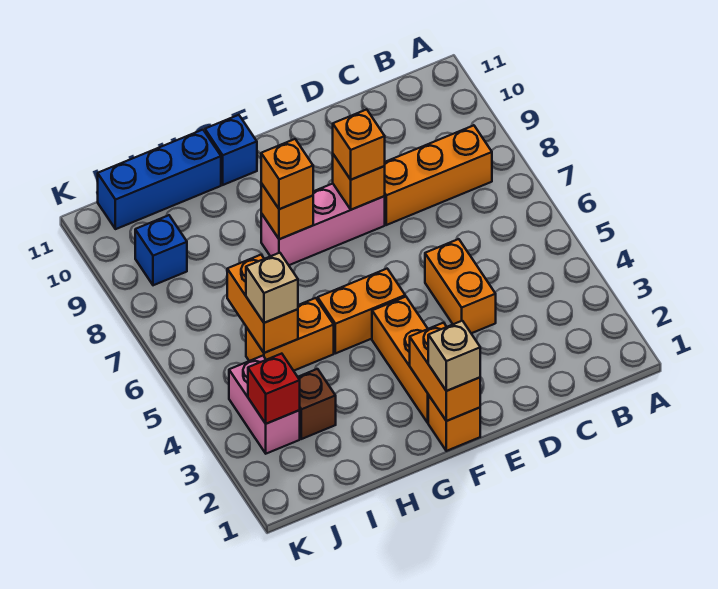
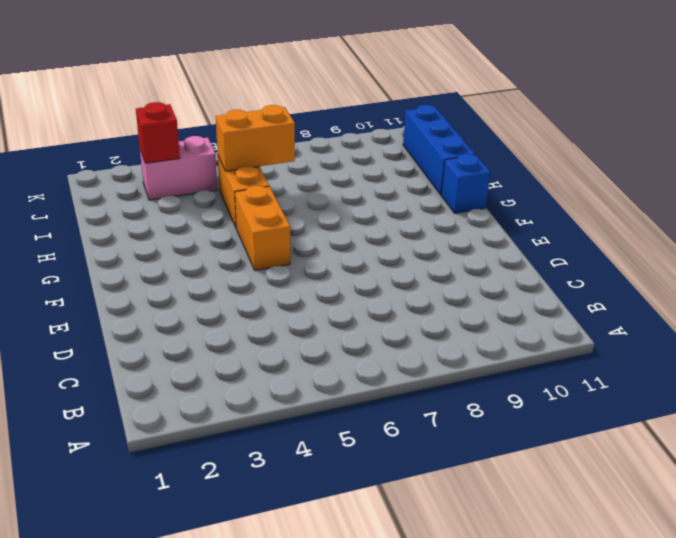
none -> orange brick B8:D8 level 1
none -> orange brick D4:D5 level 1
none -> pink brick E8:G8 level 1

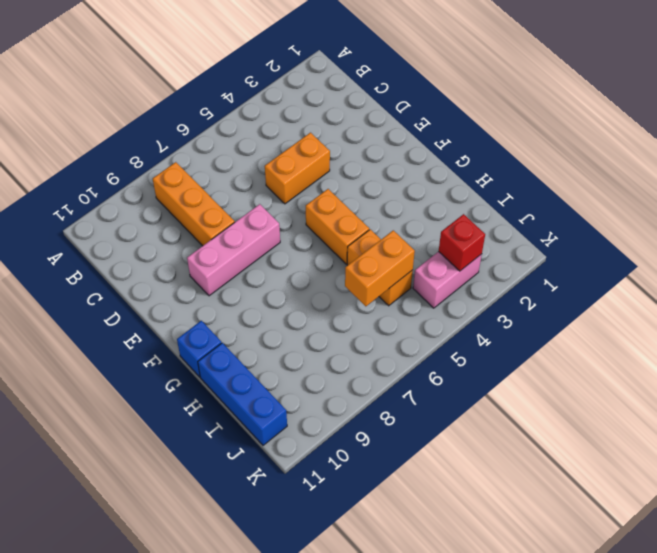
pink brick E7:E9 level 1 -> pink brick E8:G8 level 1
none -> orange brick F1 level 1
none -> orange brick F2:F4 level 1
none -> brown brick I3 level 1

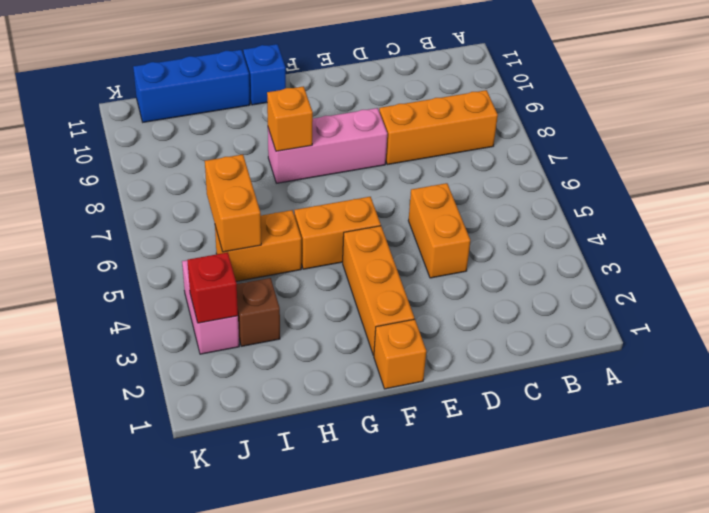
none -> blue brick J9 level 1
none -> orange brick E8 level 2
none -> orange brick F1:F2 level 2

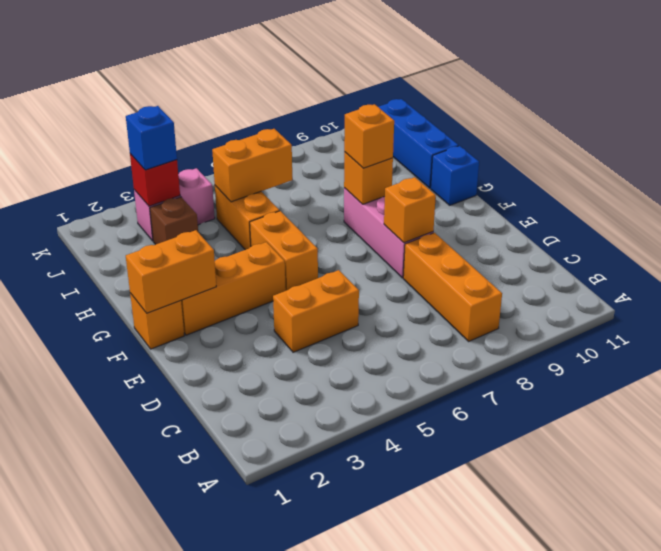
blue brick J3 level 3 -> blue brick J9 level 1
none -> orange brick E8 level 3
none -> tan brick F1 level 3
none -> tan brick I5 level 3

